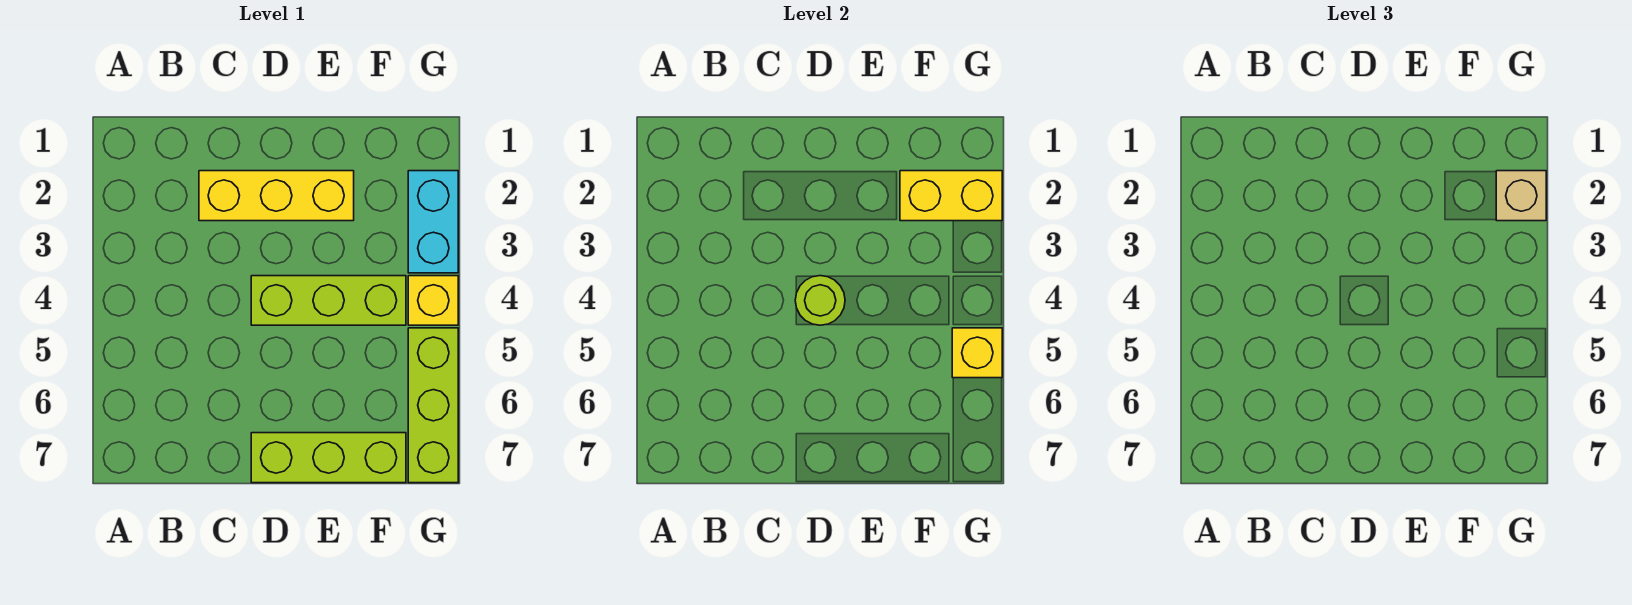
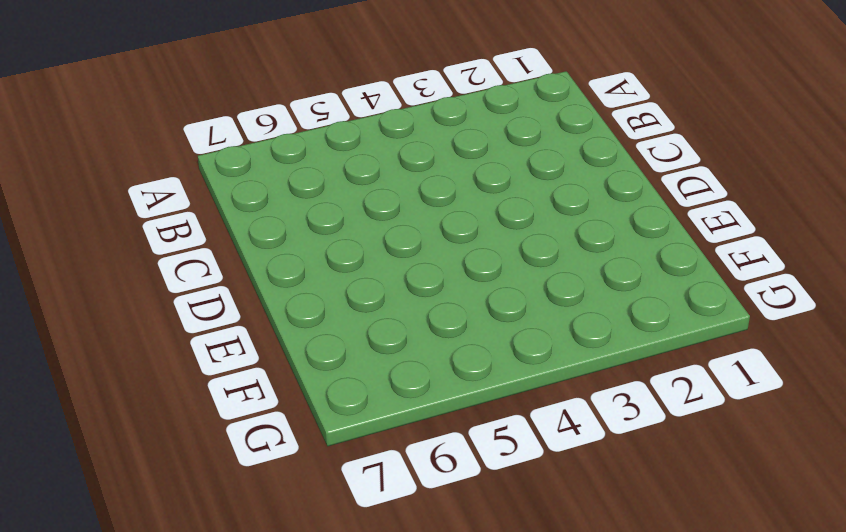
none -> yellow brick C2:E2 level 1
none -> lime brick D4:F4 level 1

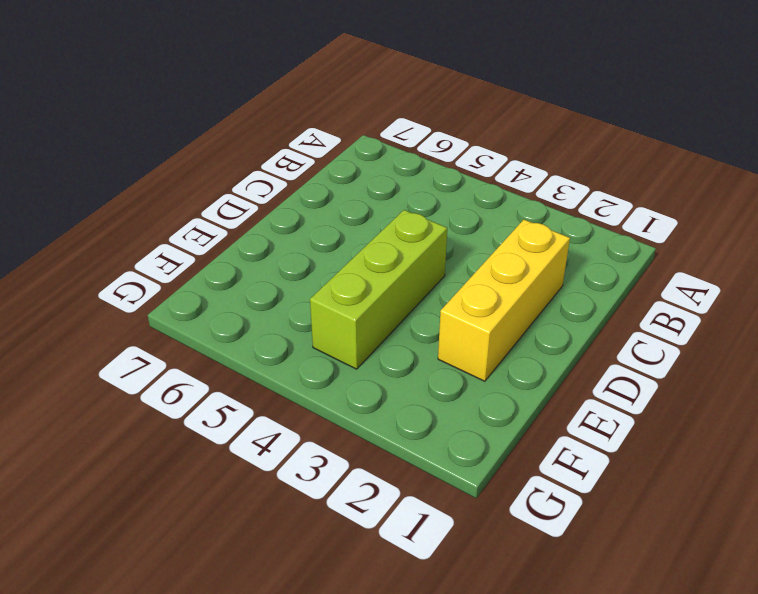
none -> lime brick D7:F7 level 1
none -> cyan brick G2:G3 level 1

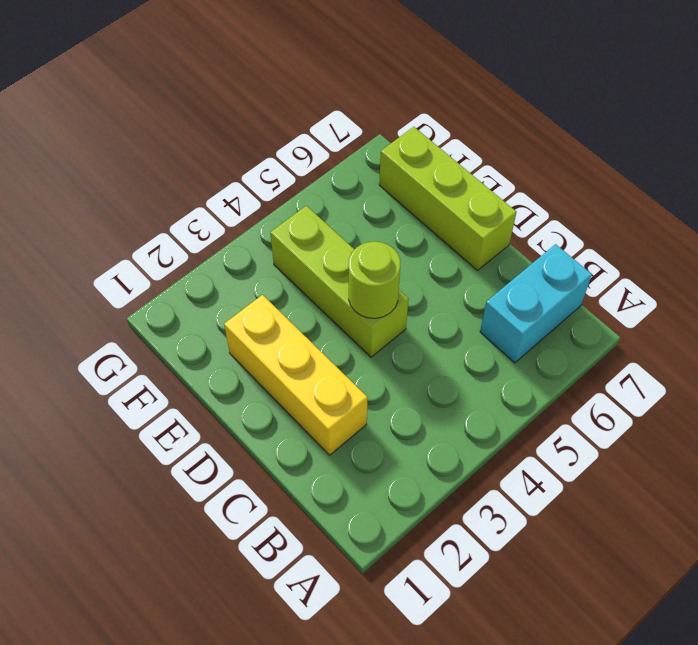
cyan brick B6:B7 level 1 -> cyan brick G2:G3 level 1
none -> yellow brick G4 level 1
none -> lime brick G5:G7 level 1

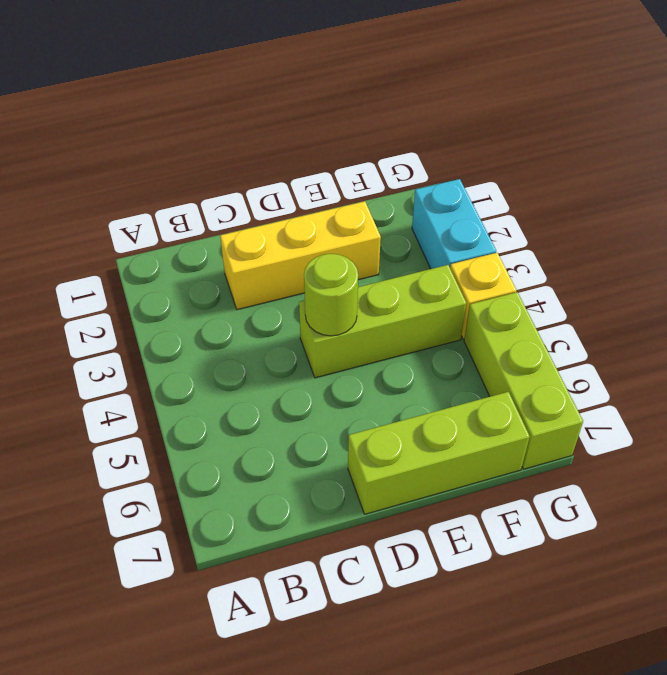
none -> yellow brick F2:G2 level 2
none -> yellow brick G5 level 2

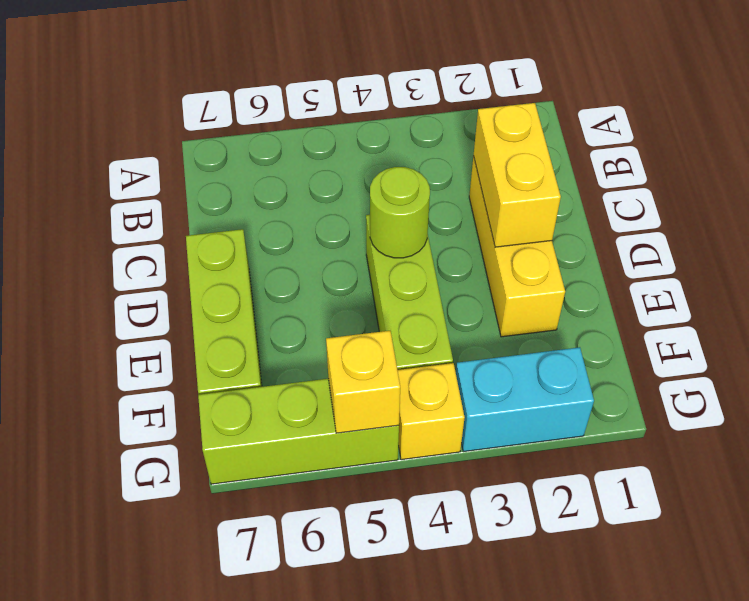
yellow brick C2:D2 level 2 -> yellow brick F2:G2 level 2
none -> tan brick G2 level 3

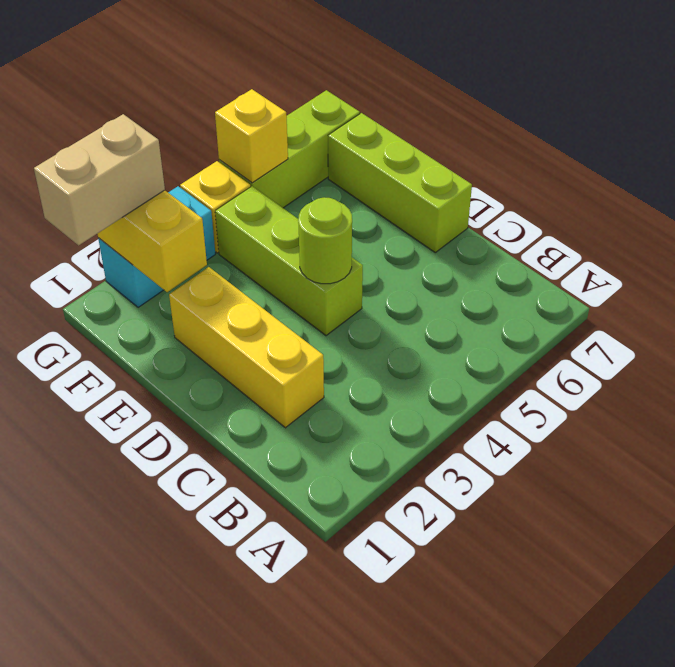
tan brick G1:G2 level 3 -> tan brick G2 level 3

